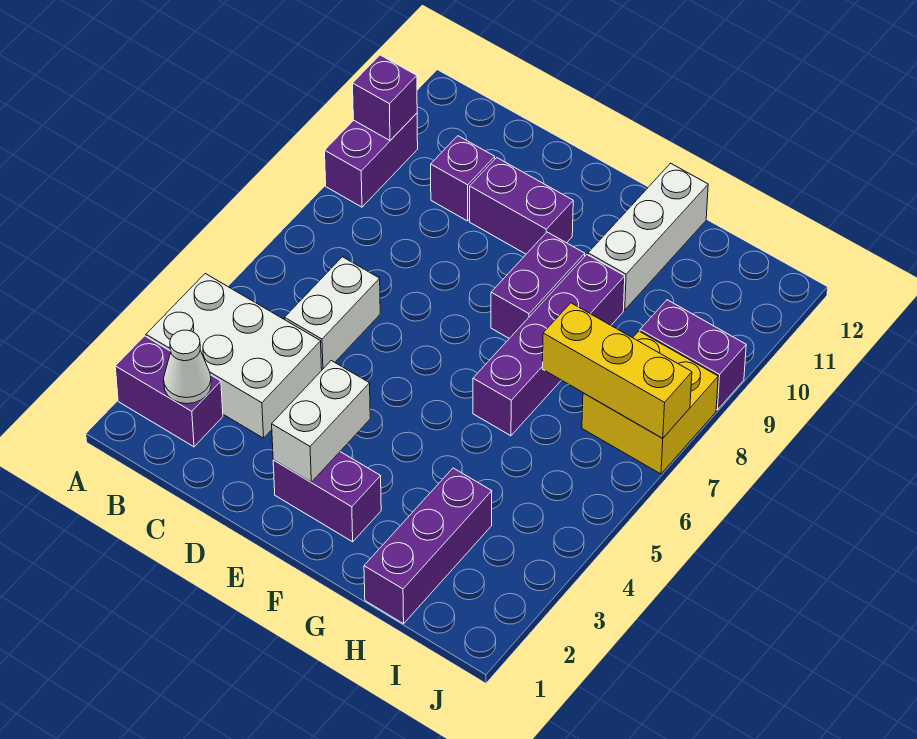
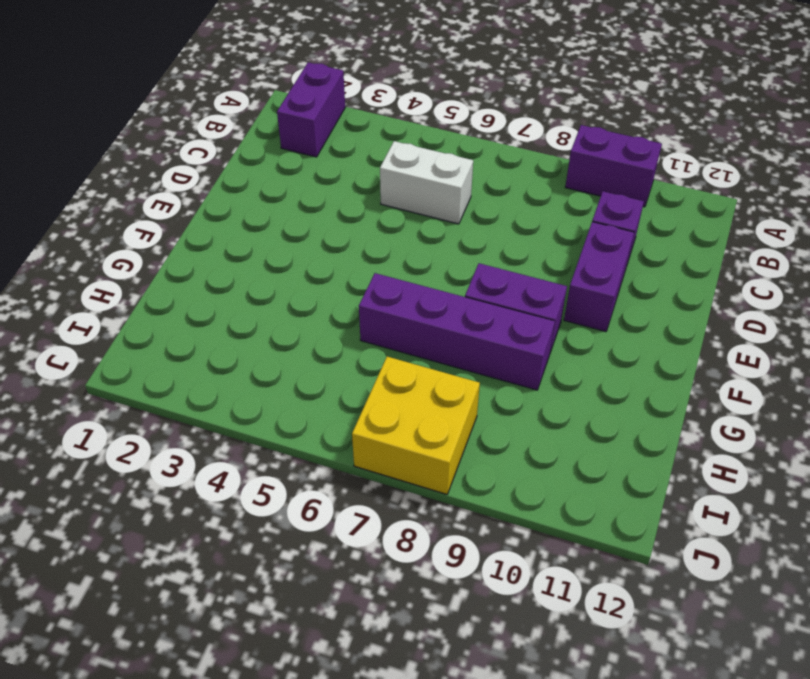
none -> white brick A3:C4 level 1
none -> purple brick E2:F2 level 1
none -> white brick G10:G12 level 1

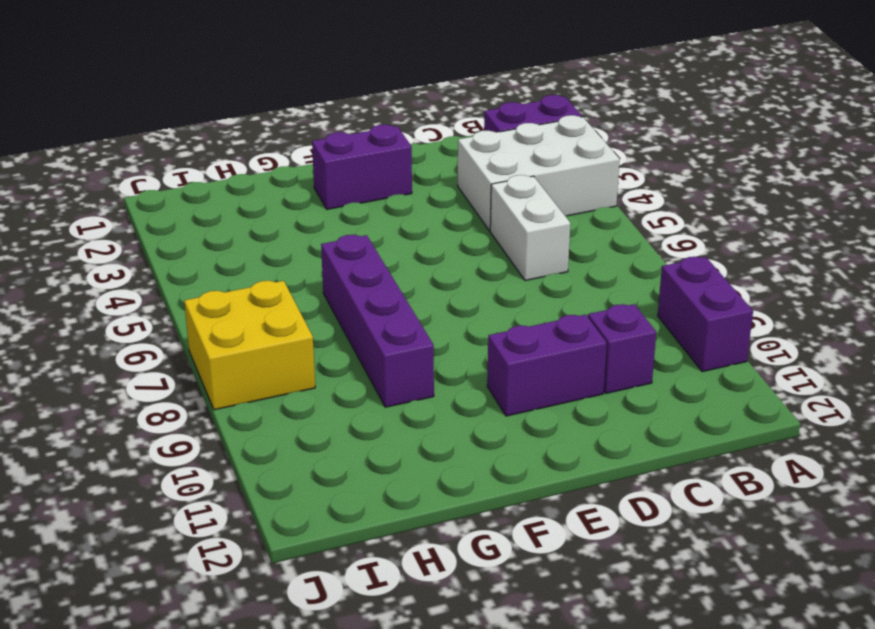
none -> purple brick F8:F9 level 1
none -> white brick G10:G12 level 1
none -> purple brick H1:H3 level 1

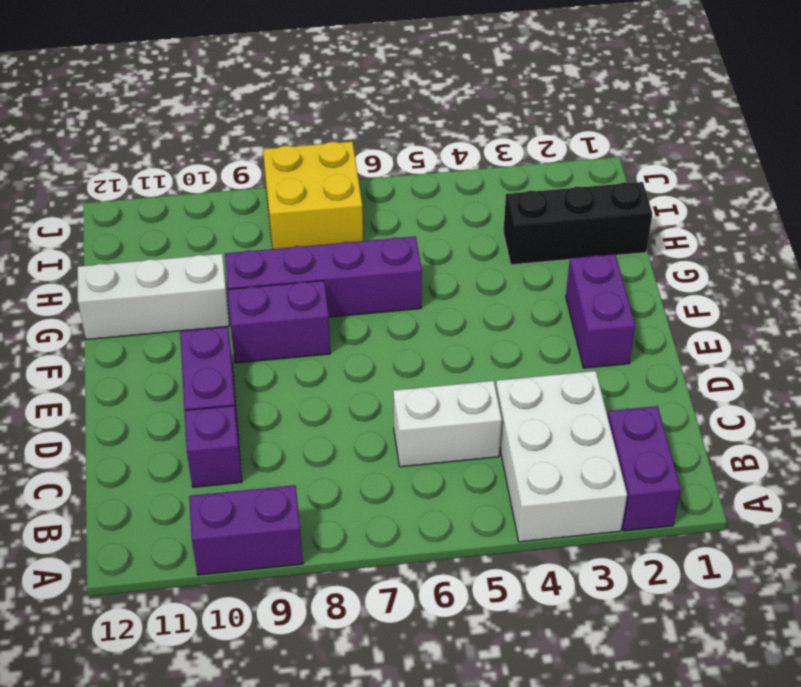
black brick H1:H3 level 1 -> purple brick H1:H3 level 1
none -> purple brick I9:J9 level 1
none -> purple brick A10 level 2
none -> white cone B2 level 2

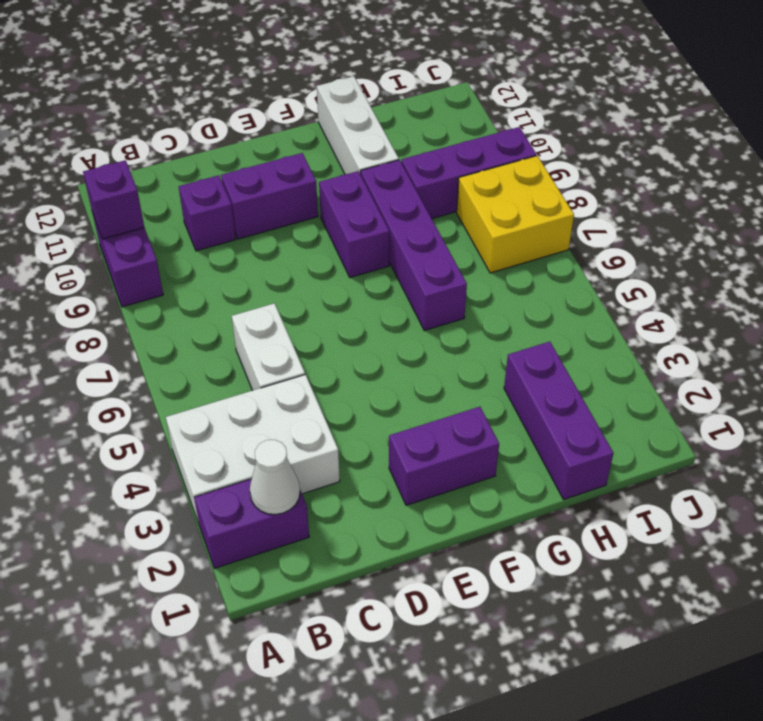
purple brick H9:J9 level 1 -> purple brick I9:J9 level 1
none -> white brick E2:E3 level 2
none -> yellow brick H7:J7 level 2

